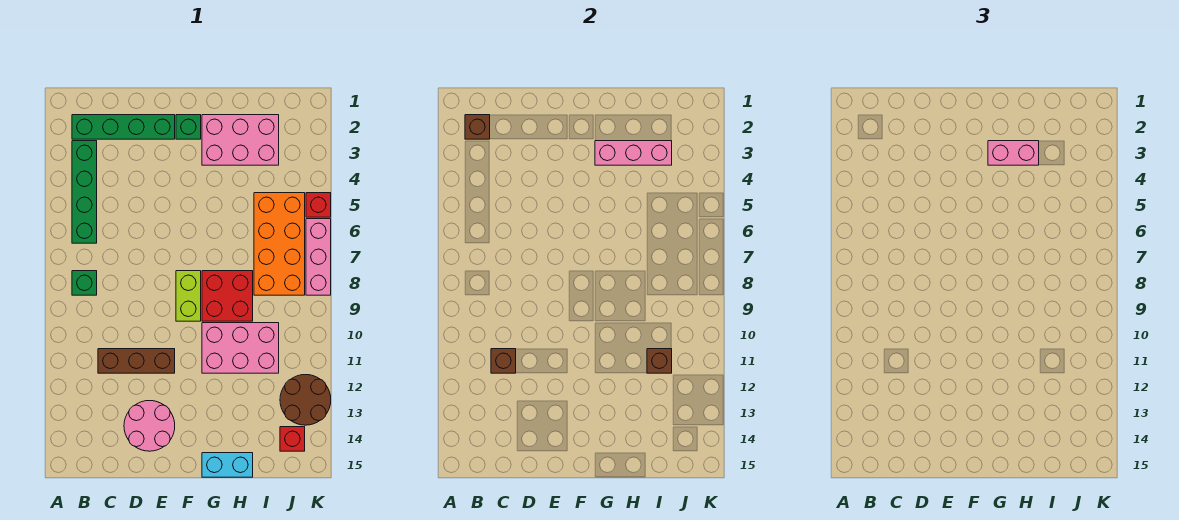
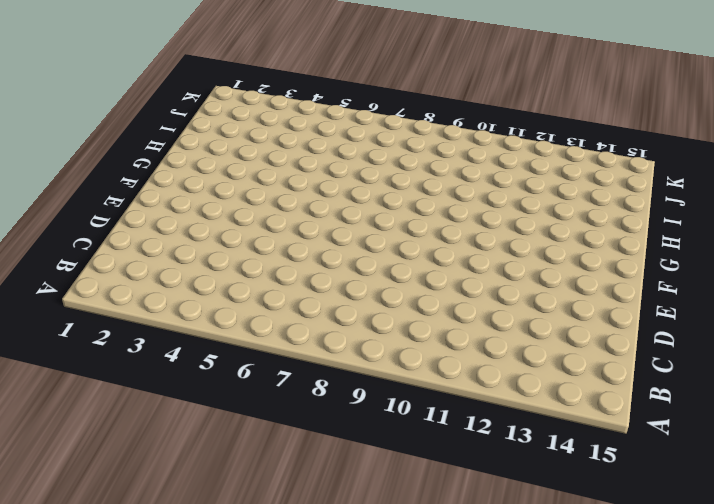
none -> green brick B2:E2 level 1
none -> green brick B3:B6 level 1
none -> green brick B8 level 1

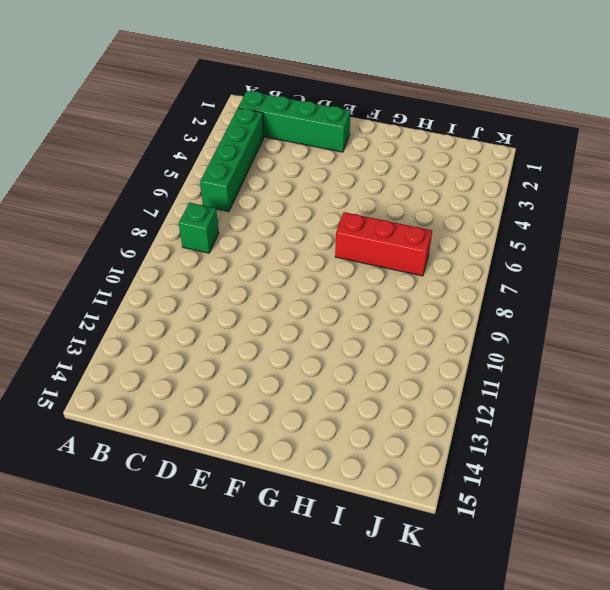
red brick G7:I7 level 1 -> orange brick I5:J8 level 1
none -> brown brick C11:E11 level 1
none -> pink round brick D13:E14 level 1
none -> green brick F2 level 1

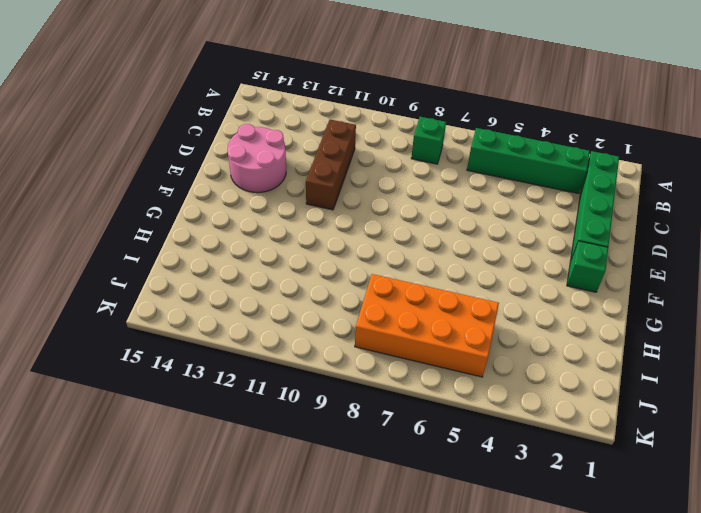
none -> lime brick F8:F9 level 1
none -> pink brick G2:I3 level 1
none -> red brick G8:H9 level 1

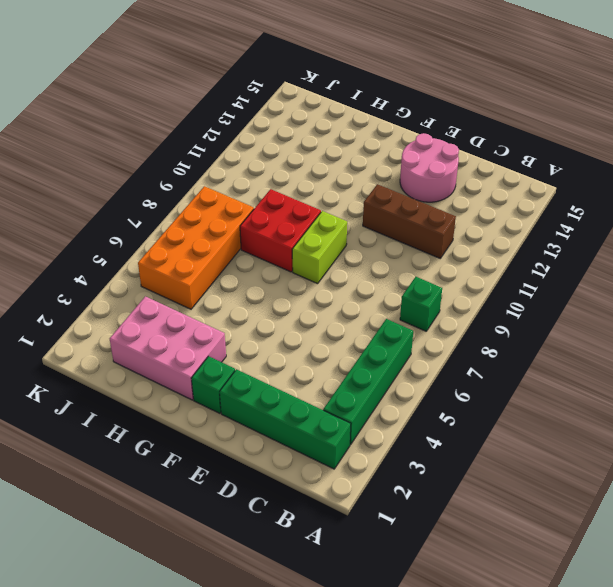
none -> pink brick G10:I11 level 1
none -> cyan brick G15:H15 level 1
none -> brown round brick J12:K13 level 1

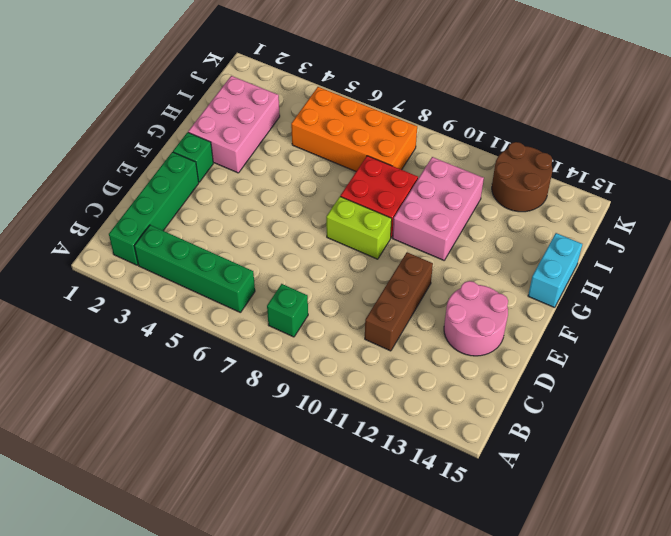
none -> red brick J14 level 1
none -> red brick K5 level 1
none -> pink brick K6:K8 level 1

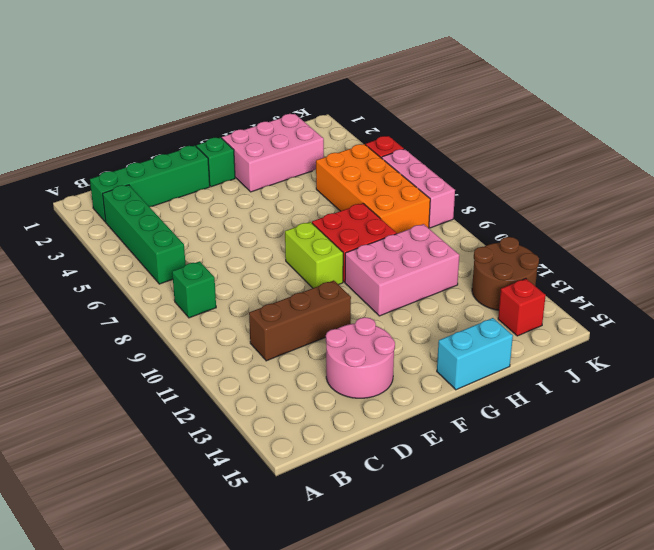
none -> brown brick B2 level 2
none -> brown brick C11 level 2
none -> pink brick G3:I3 level 2

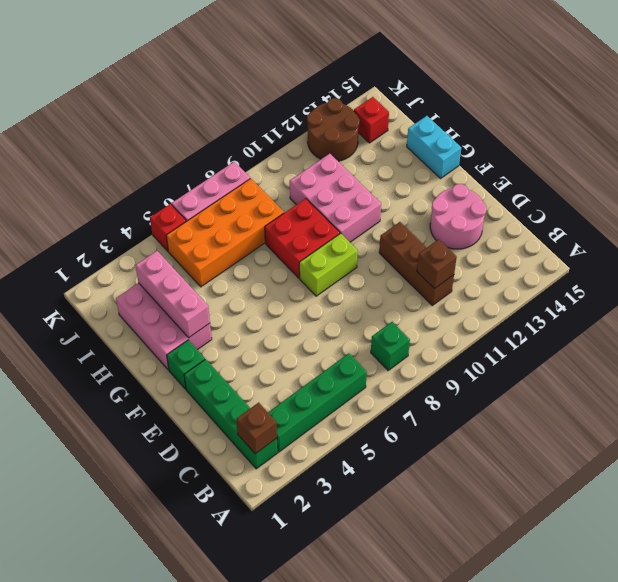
none -> brown brick I11 level 2
none -> pink brick G3:H3 level 3

